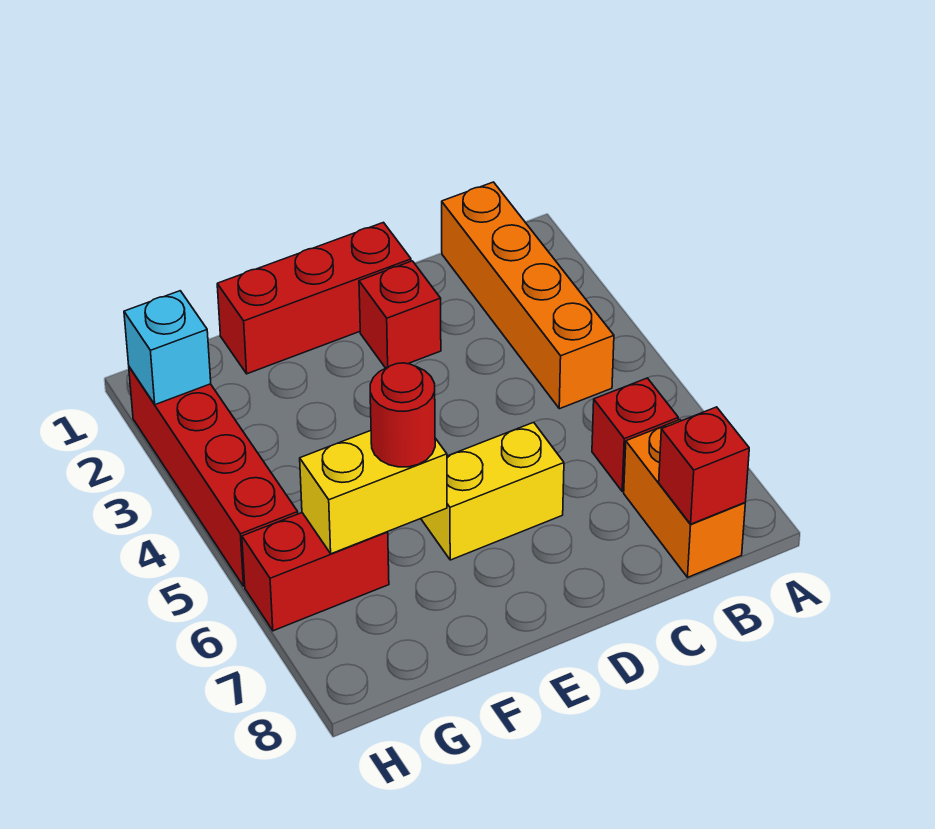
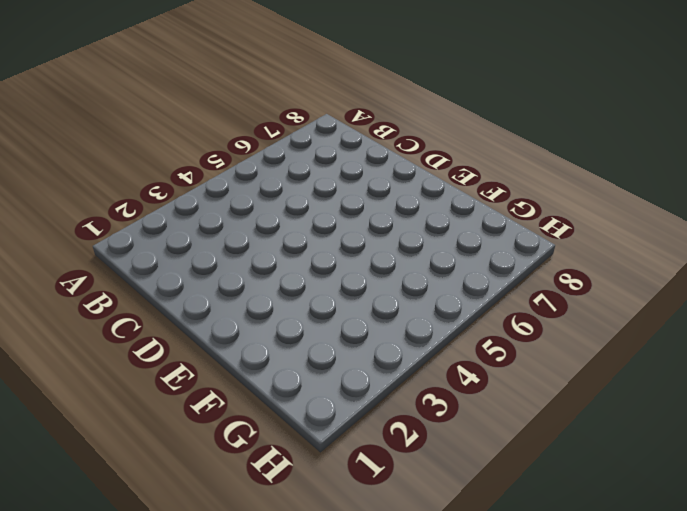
none -> orange brick B1:B4 level 1
none -> red brick B6 level 1
none -> orange brick B7:B8 level 1

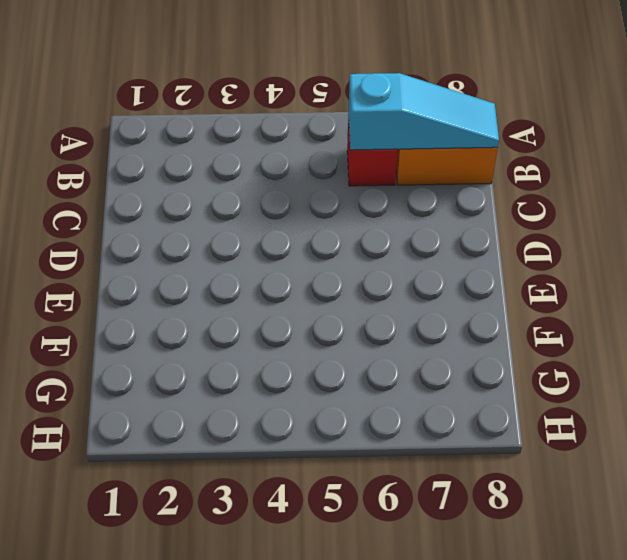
cyan slope B6:B8 level 2 top 6 -> red brick B8 level 2
none -> orange brick B1:B4 level 1
none -> red brick D1:F1 level 1
none -> red brick D2 level 1

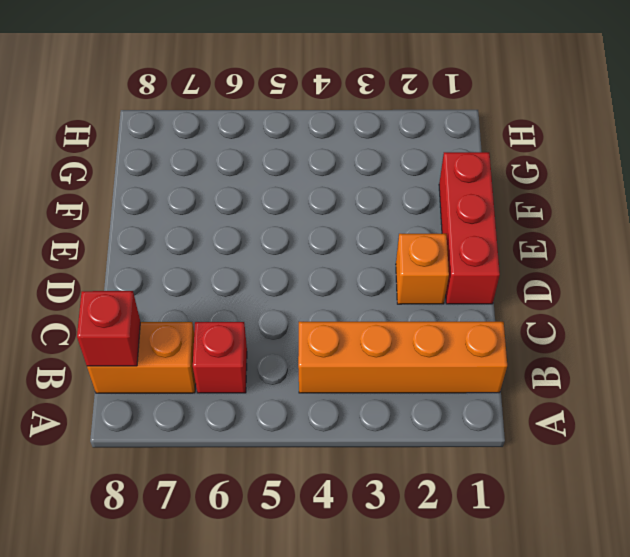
orange brick D2 level 1 -> red brick D2 level 1
none -> yellow brick D6:E6 level 1
none -> red brick G6:H6 level 1
none -> red brick H2:H5 level 1

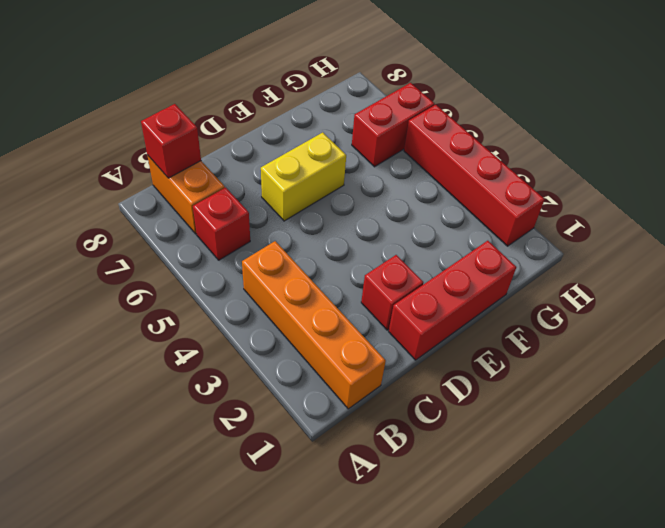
none -> yellow brick F6:G6 level 2
none -> cyan brick H2 level 2
none -> red round brick F6 level 3

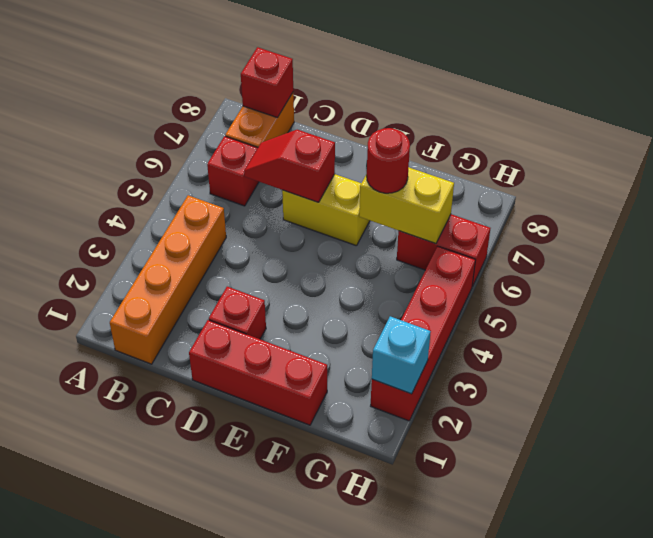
red slope C6:D6 level 2 top D -> none

